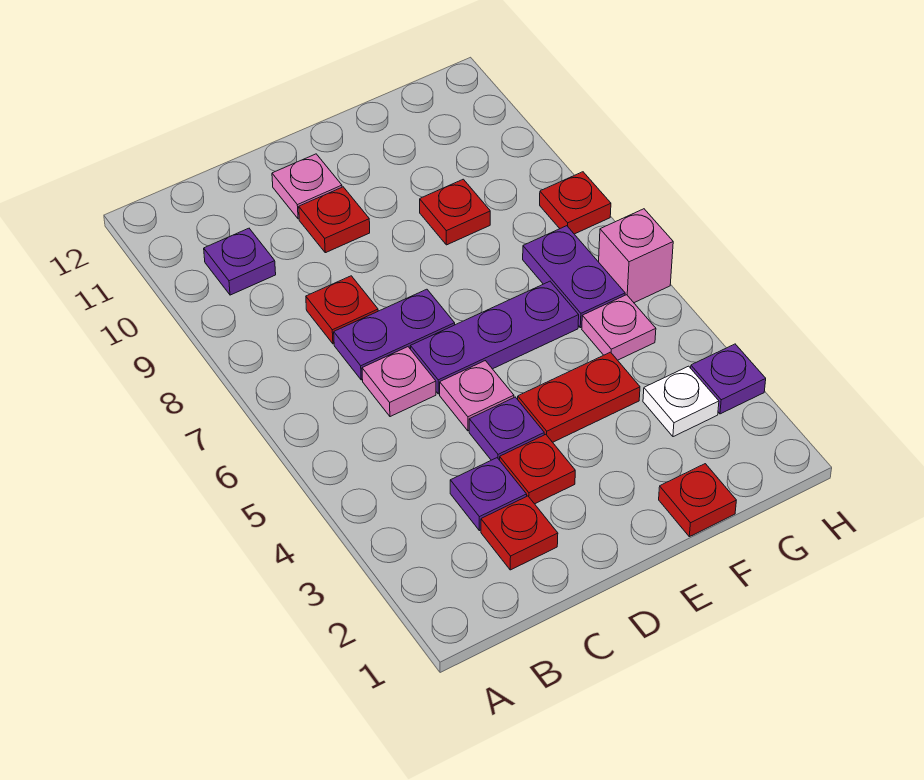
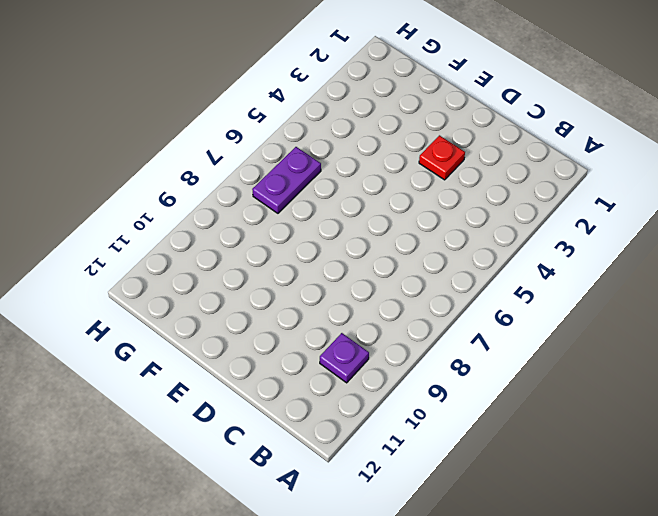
none -> red plate C2 level 1
none -> purple plate C3 level 1
none -> pink plate C6 level 1

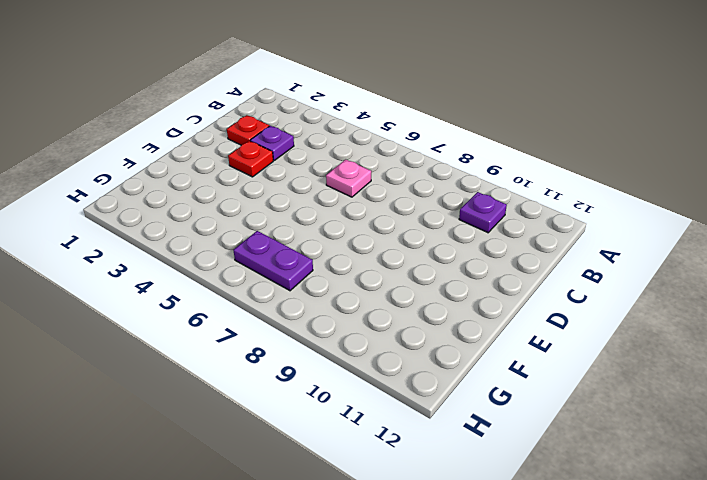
none -> purple plate C7:D7 level 1
none -> red plate C8 level 1
none -> purple plate D4 level 1

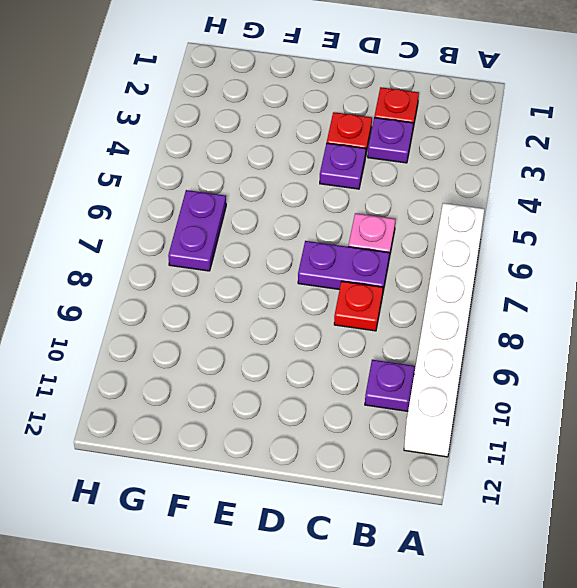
white brick A6:A11 level 1 -> none
none -> pink plate D5 level 1
none -> purple plate D6:F6 level 1
none -> red plate D10 level 1

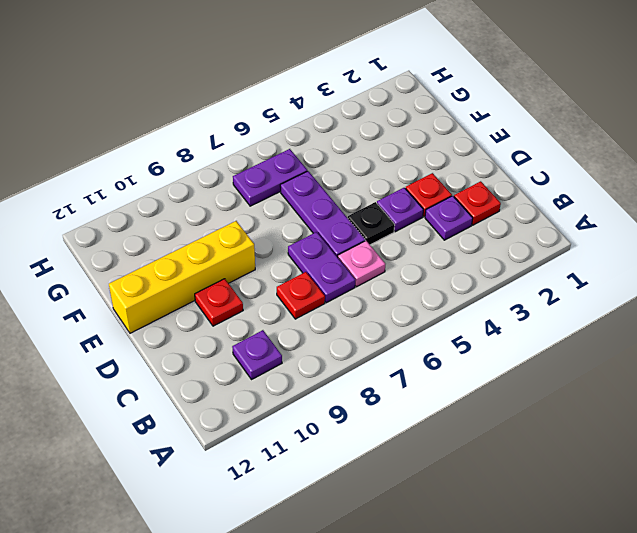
black plate D5 level 1 -> pink plate D5 level 1
yellow brick E9:E12 level 1 -> none
none -> pink plate D11 level 1
none -> red plate E4:F4 level 1
none -> red plate F1 level 1

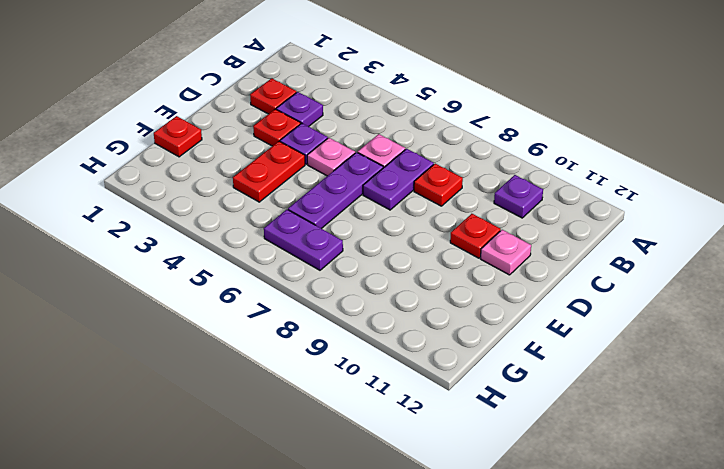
none -> red plate F9 level 1
none -> white plate G3 level 1
none -> pink plate G5 level 1

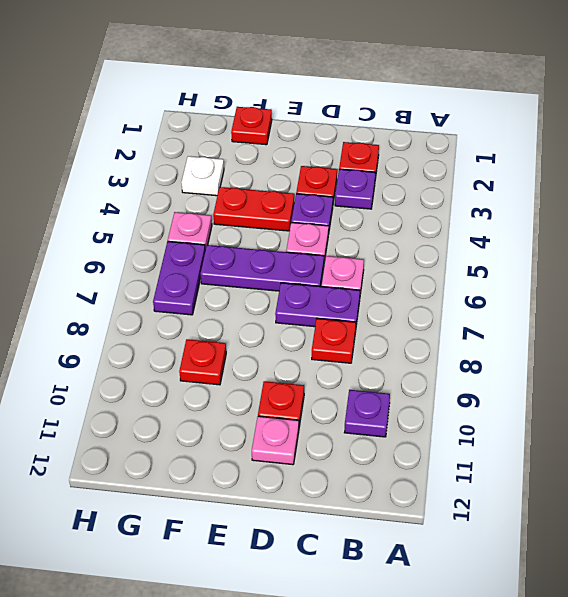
none -> purple plate H3 level 1
none -> pink brick H6 level 1
none -> red plate H8 level 1

